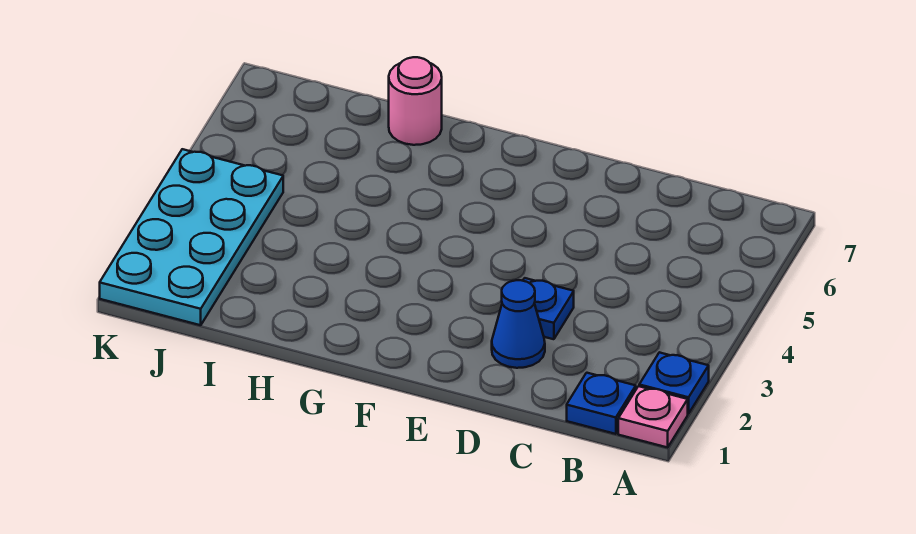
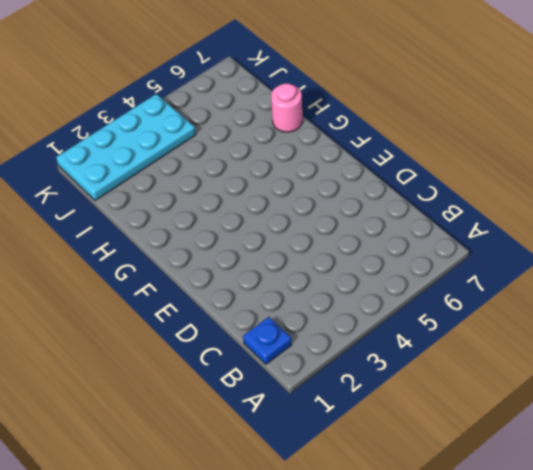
none -> pink plate A1 level 1
none -> blue plate A2 level 1

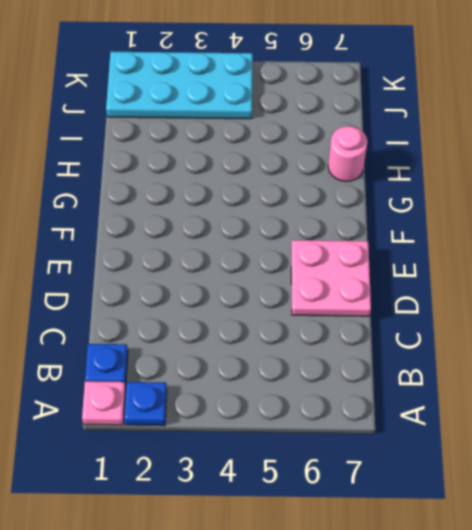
pink plate D6:E7 level 1 -> none
none -> blue cone D2 level 1
none -> blue plate D3 level 1

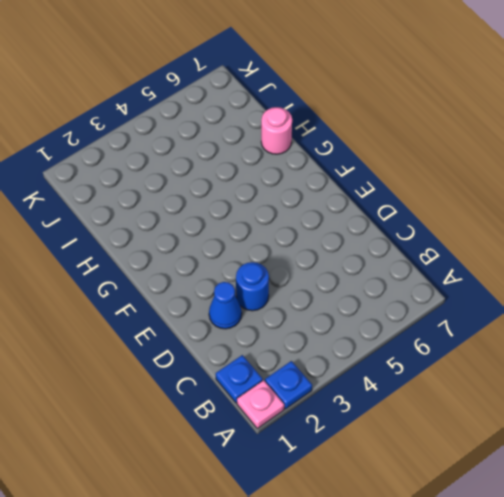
blue round brick D3 level 1 -> blue plate D3 level 1
none -> cyan plate J1:K4 level 1

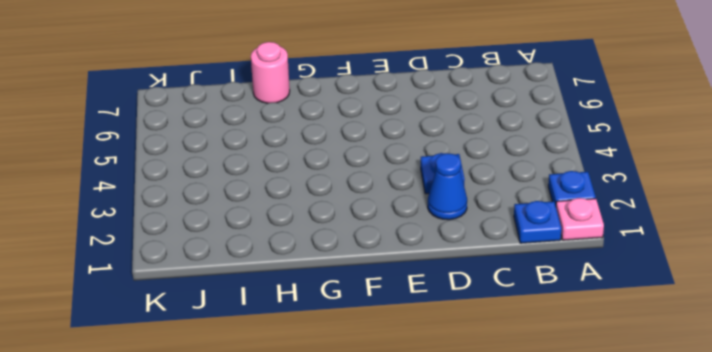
none -> cyan plate J1:K4 level 1

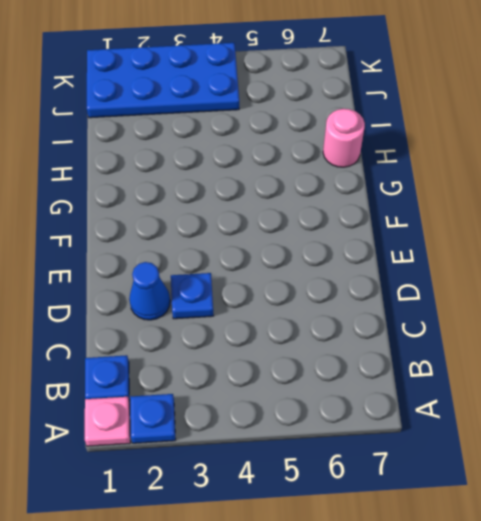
blue plate J1:K4 level 1 -> cyan plate J1:K4 level 1

